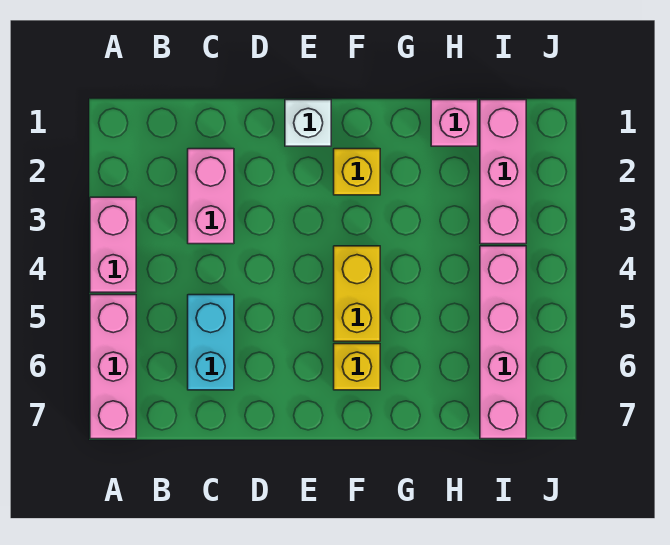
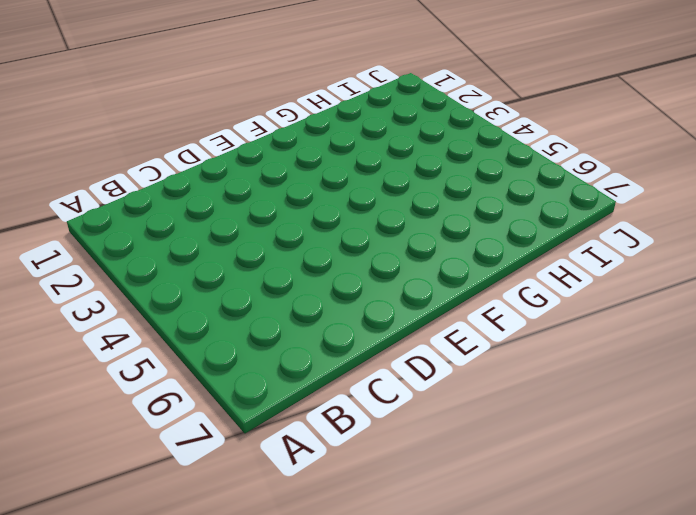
none -> pink brick A3:A4 level 1
none -> pink brick A5:A7 level 1

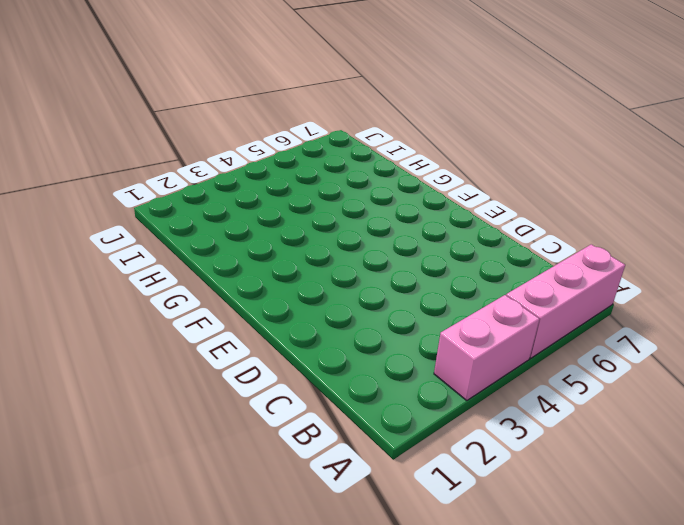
none -> pink brick C2:C3 level 1
none -> cyan brick C5:C6 level 1

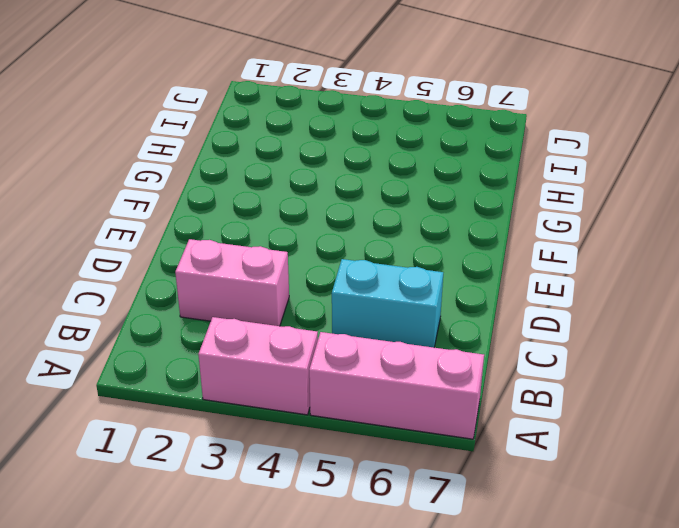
none -> white brick E1 level 1
none -> yellow brick F2 level 1

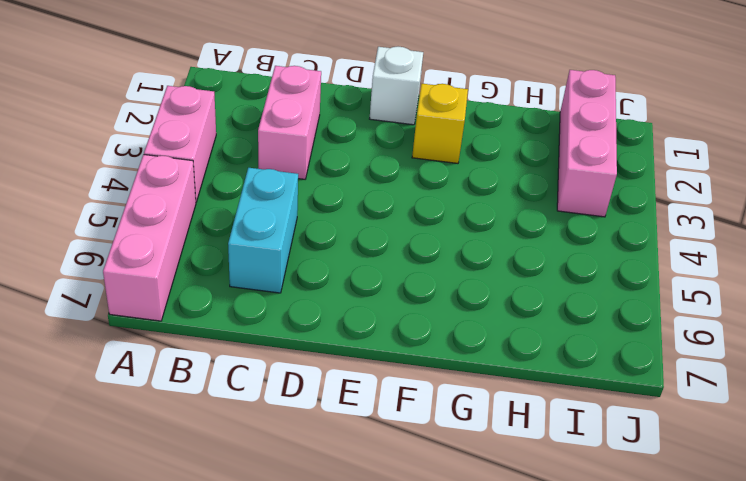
none -> yellow brick F4:F5 level 1
none -> yellow brick F6 level 1

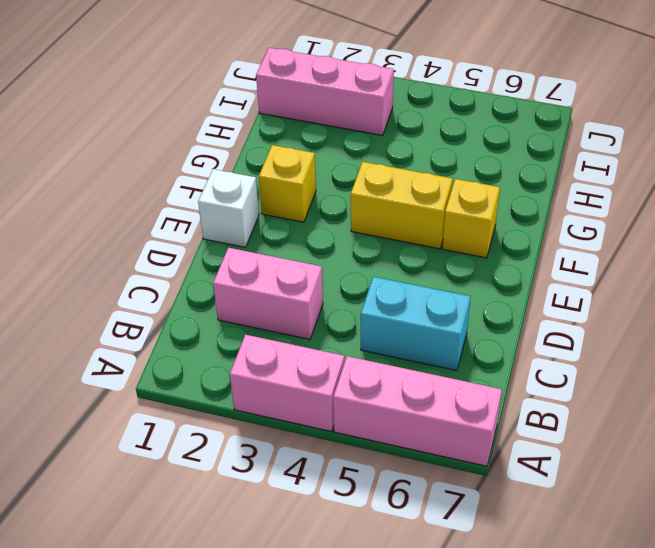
none -> pink brick H1 level 1
none -> pink brick I4:I7 level 1

